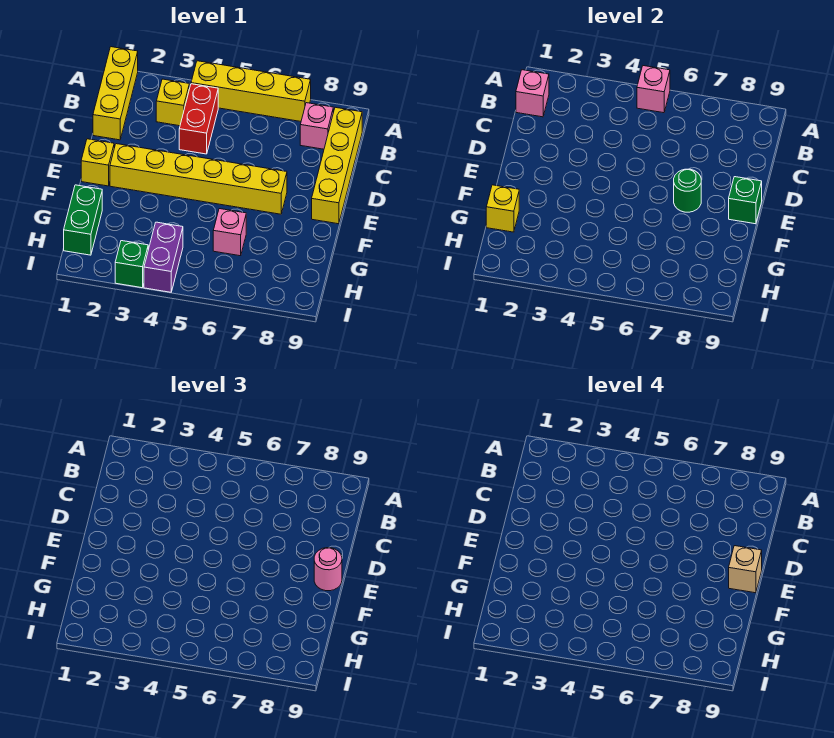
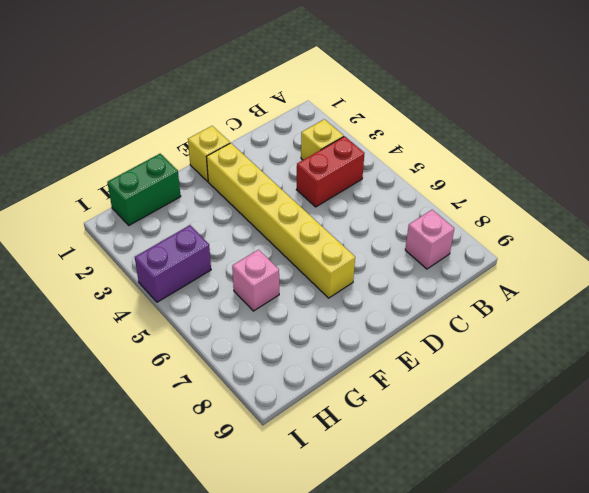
none -> yellow brick A1:C1 level 1
none -> yellow brick A4:A7 level 1
none -> yellow brick B9:E9 level 1

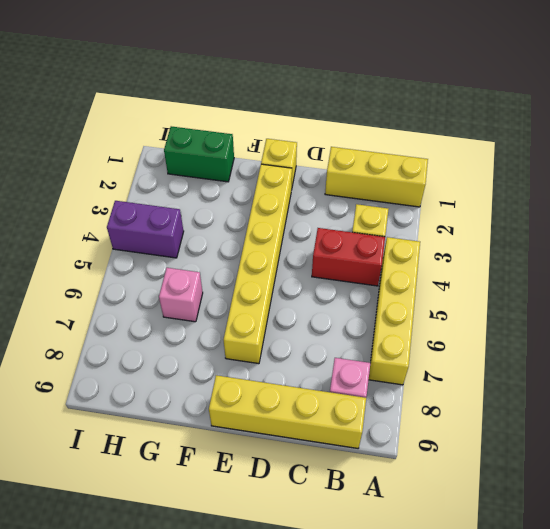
none -> green brick I3 level 1
none -> pink brick A5 level 2
none -> pink brick B1 level 2

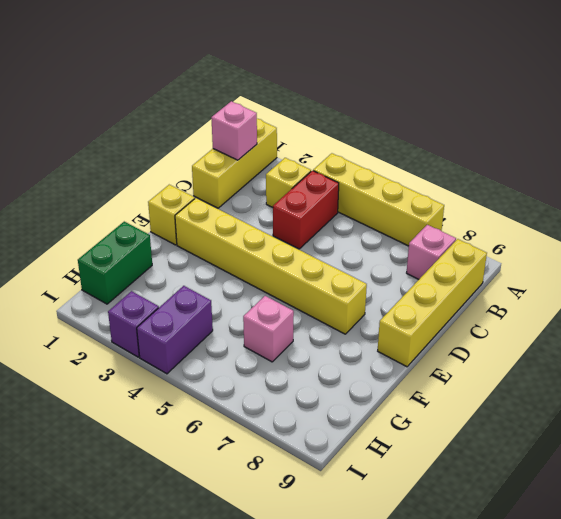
purple brick I3 level 1 -> green brick I3 level 1
none -> pink brick A5 level 2
none -> green round brick E7 level 2
none -> green brick E9 level 2

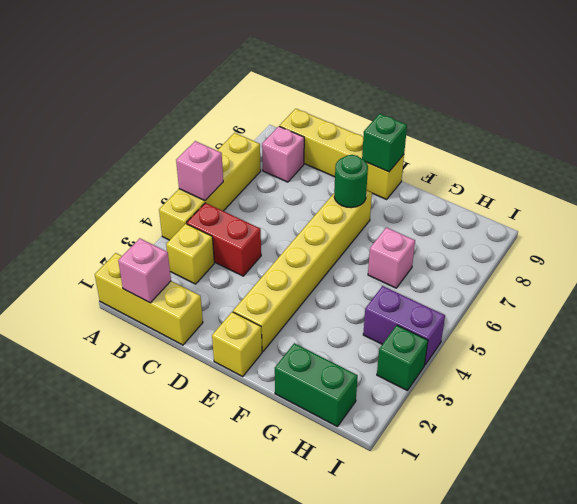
none -> yellow brick G1 level 2
none -> pink round brick E9 level 3
none -> tan brick E9 level 4

